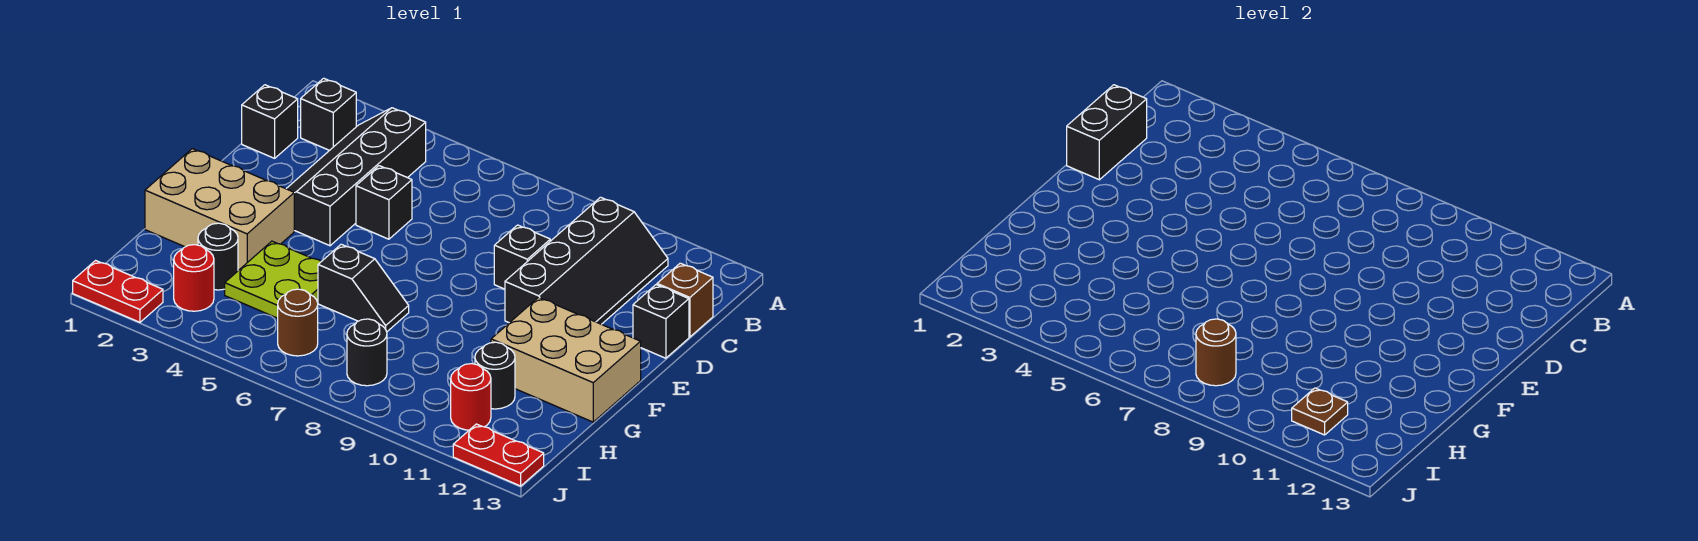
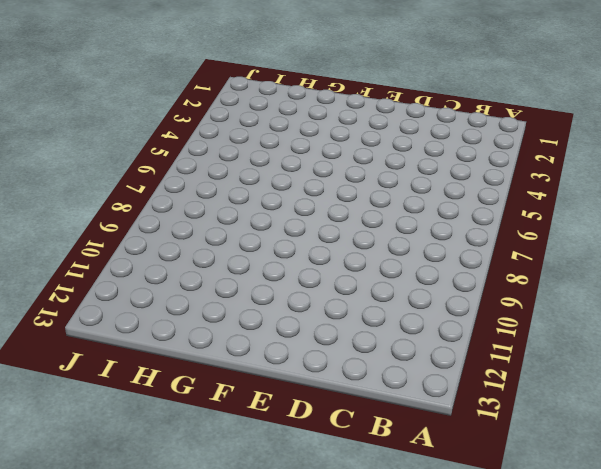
none -> black brick B2 level 1
none -> black slope B3:E4 level 1 top 4
none -> black slope B10:E11 level 1 top 10

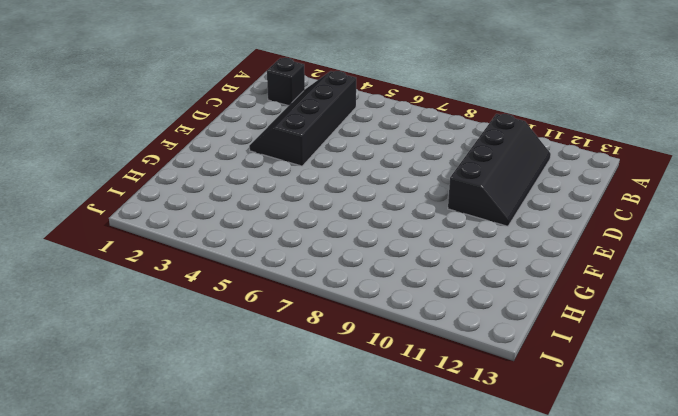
none -> black brick C1 level 1
none -> brown brick C13 level 1
none -> black brick D5 level 1

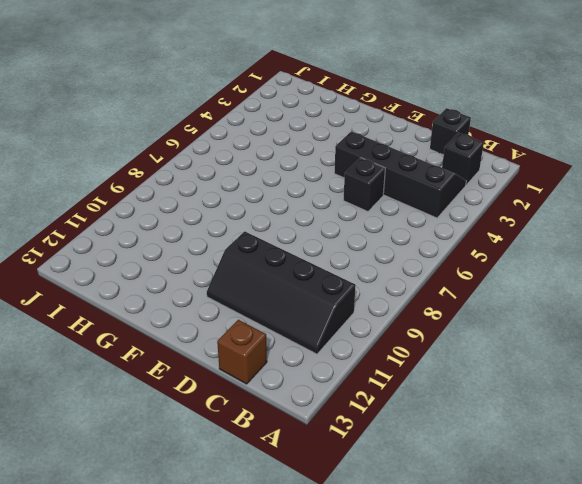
none -> black brick D9 level 1
none -> black brick D13 level 1
none -> tan brick F1:G3 level 1

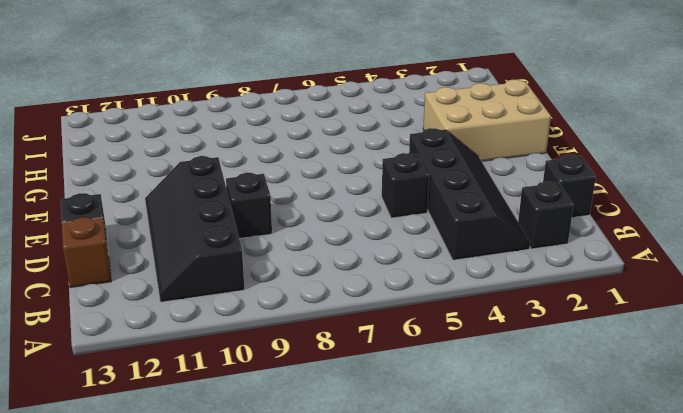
none -> tan brick F11:G13 level 1
none -> lime plate G4:H5 level 1
none -> black slope G6:G7 level 1 top 6

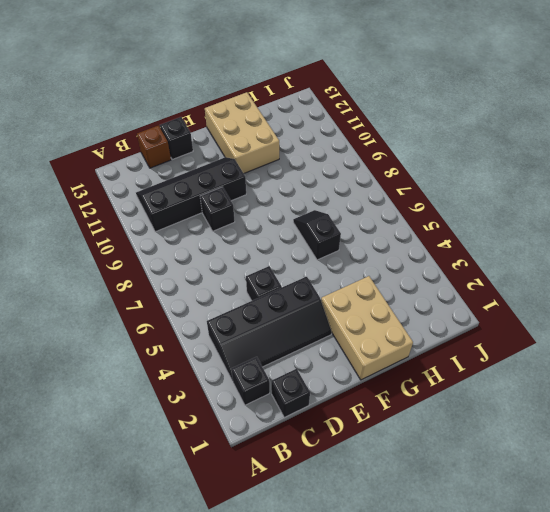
none -> lime plate G4:H5 level 1
none -> black round brick H3 level 1
none -> black round brick H11 level 1

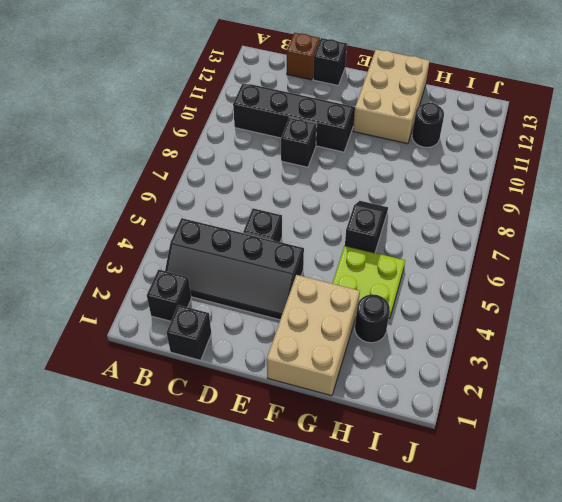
none -> red round brick I3 level 1
none -> brown round brick I6 level 1
none -> black round brick I8 level 1

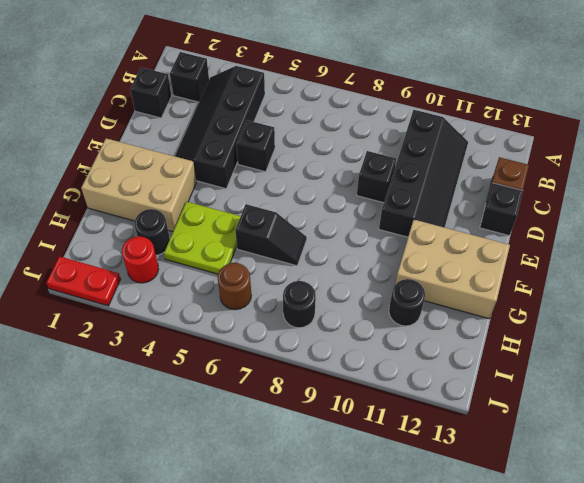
none -> red round brick I11 level 1
none -> red plate J12:J13 level 1
none -> black brick C1:D1 level 2

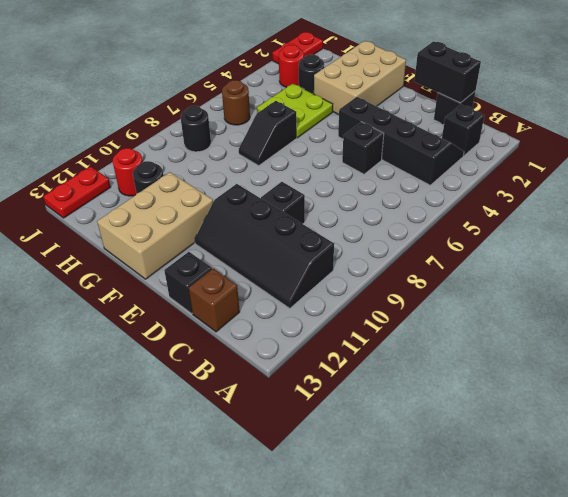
none -> brown round brick I8 level 2
none -> brown plate I11 level 2

